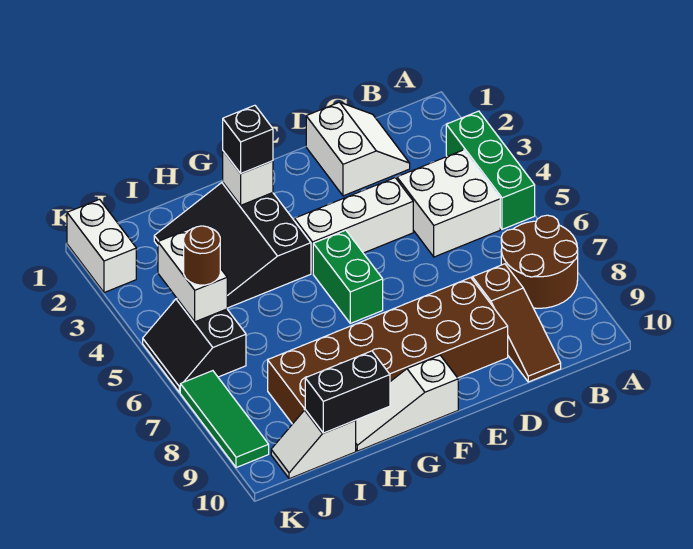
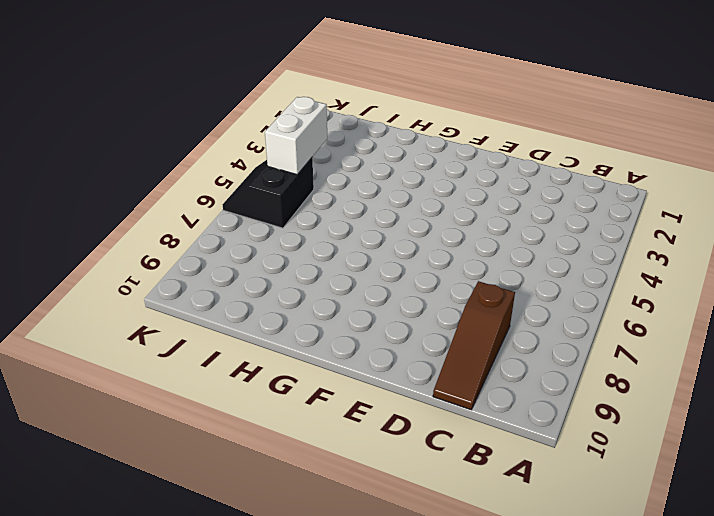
none -> green brick A3:A5 level 1
none -> brown round brick A7:B8 level 1
none -> white brick B4:C5 level 1

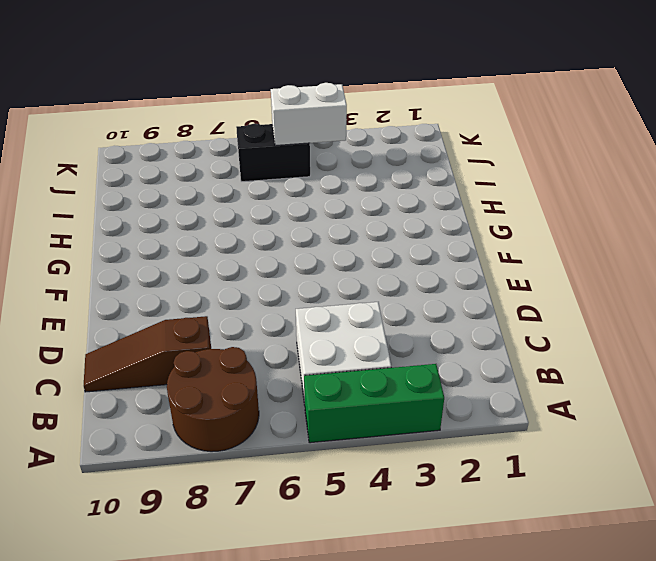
none -> white slope C1:D2 level 1 top D
none -> white brick D4:F4 level 1
none -> brown brick D8:I9 level 1

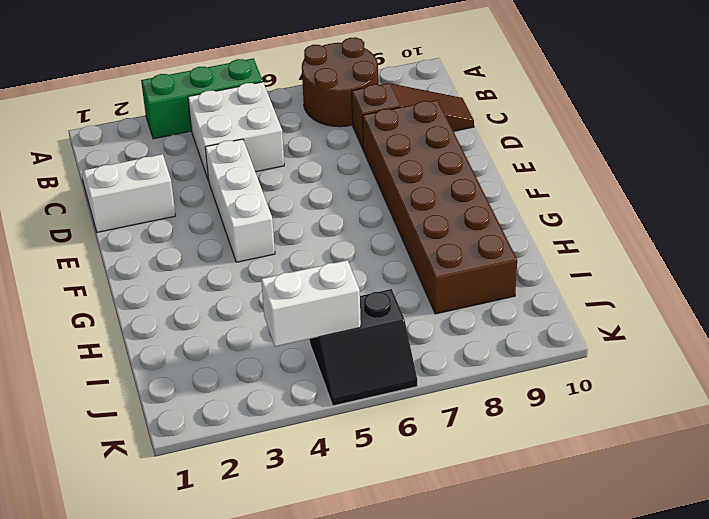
none -> green brick F5:F6 level 1
none -> white slope F10:H10 level 1 top F
none -> black slope G2:I4 level 1 top G

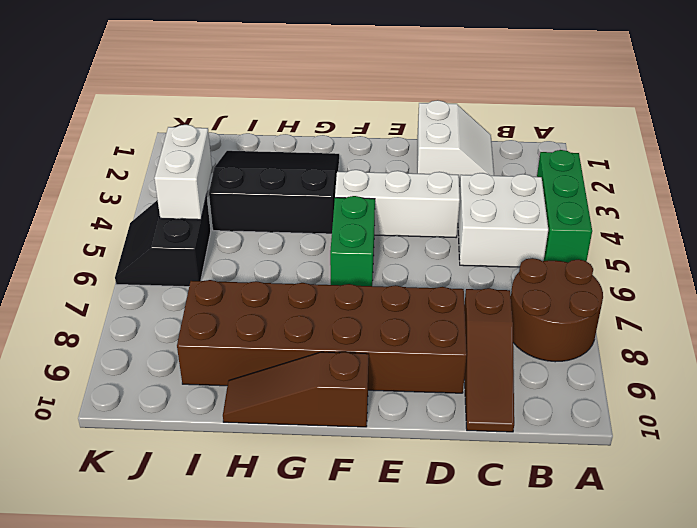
brown slope F10:H10 level 1 top F -> white slope F10:H10 level 1 top F
black slope G2:I4 level 1 top 4 -> black slope G2:I4 level 1 top G
none -> white slope I10:J10 level 1 top I
none -> white brick K1:K2 level 1
none -> green tile K7:K9 level 1

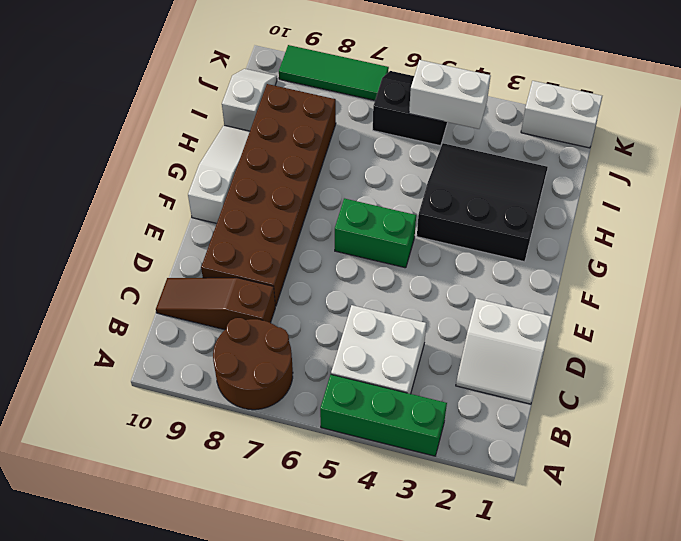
none -> white brick D4:F4 level 1
none -> white brick G2 level 2
none -> black brick H10:I10 level 2

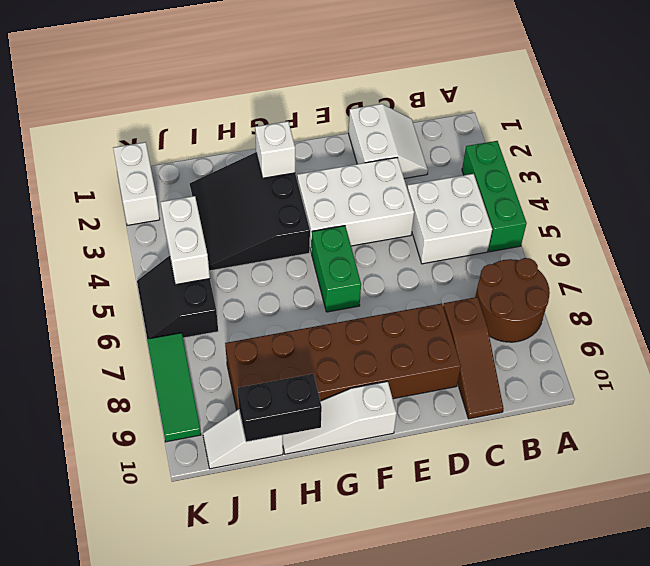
white brick D3:F4 level 1 -> white brick D4:F4 level 1
none -> black brick G2 level 3
none -> brown round brick J5 level 3

